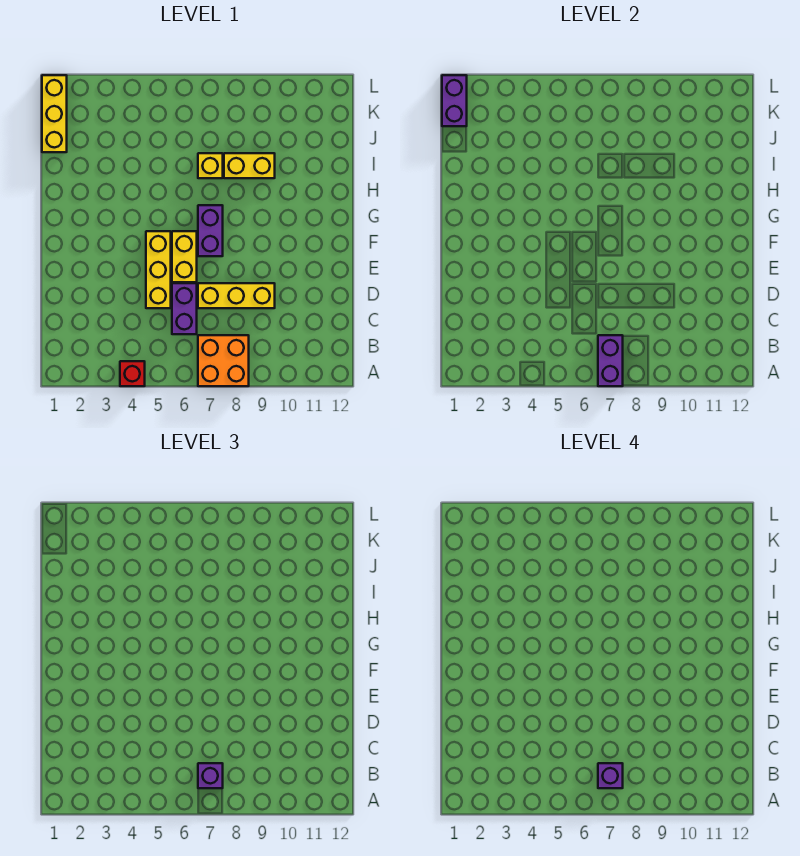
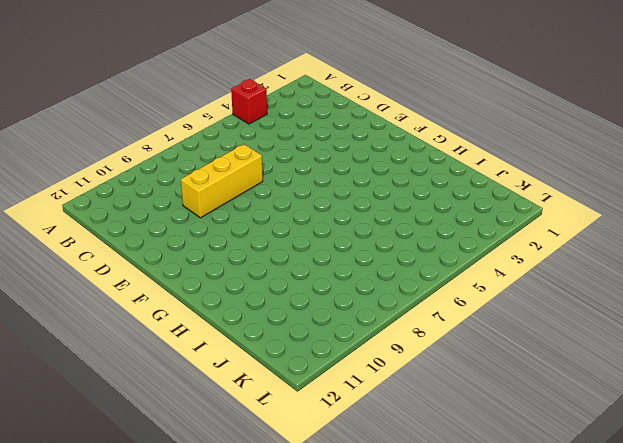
none -> orange brick A7:B8 level 1
none -> purple brick C6:D6 level 1
none -> yellow brick D5:F5 level 1

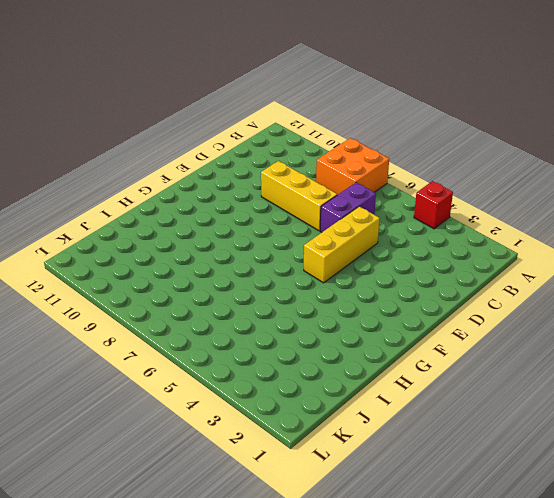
none -> yellow brick E6:F6 level 1
none -> purple brick F7:G7 level 1
none -> yellow brick I7 level 1

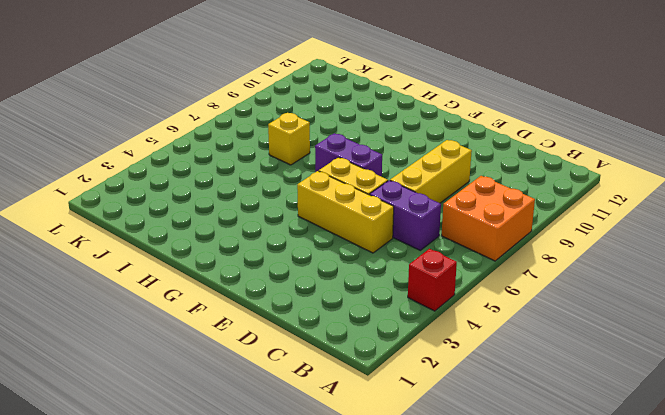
none -> yellow brick I8:I9 level 1
none -> yellow brick J1:L1 level 1
none -> purple brick A7:B7 level 2

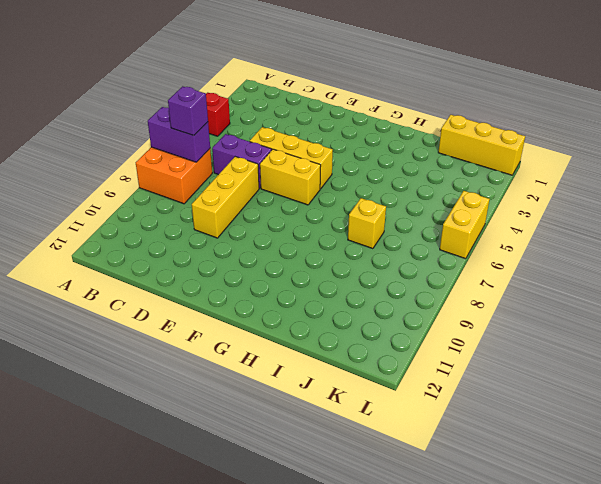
yellow brick L5:L6 level 1 -> yellow brick I8:I9 level 1
none -> purple brick F7:G7 level 1
none -> purple brick K1:L1 level 2
none -> purple brick B7 level 4

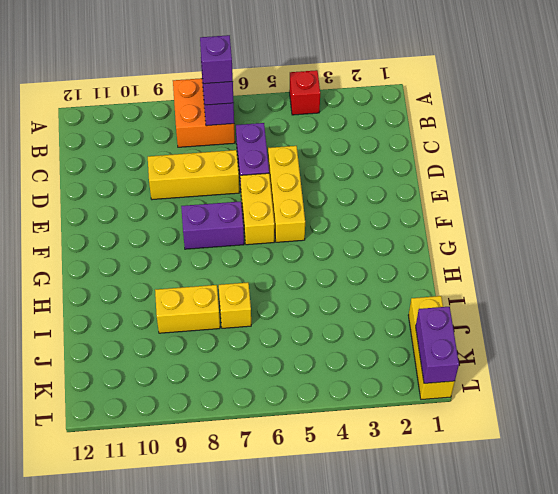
purple brick F7:F8 level 1 -> purple brick F7:G7 level 1

